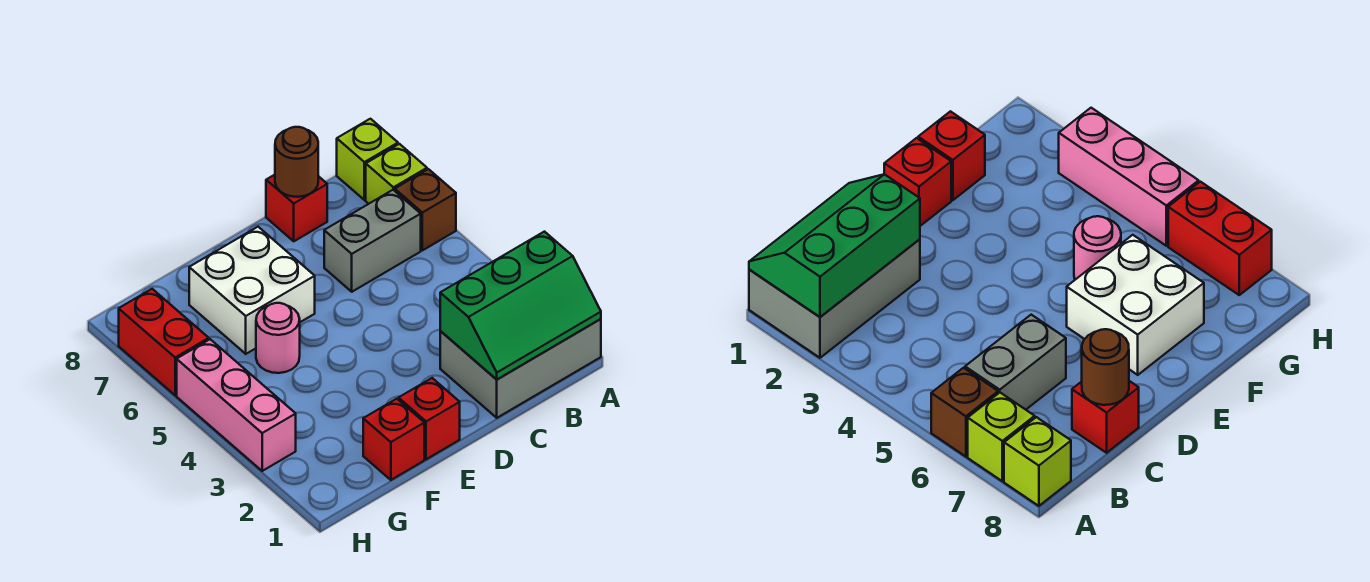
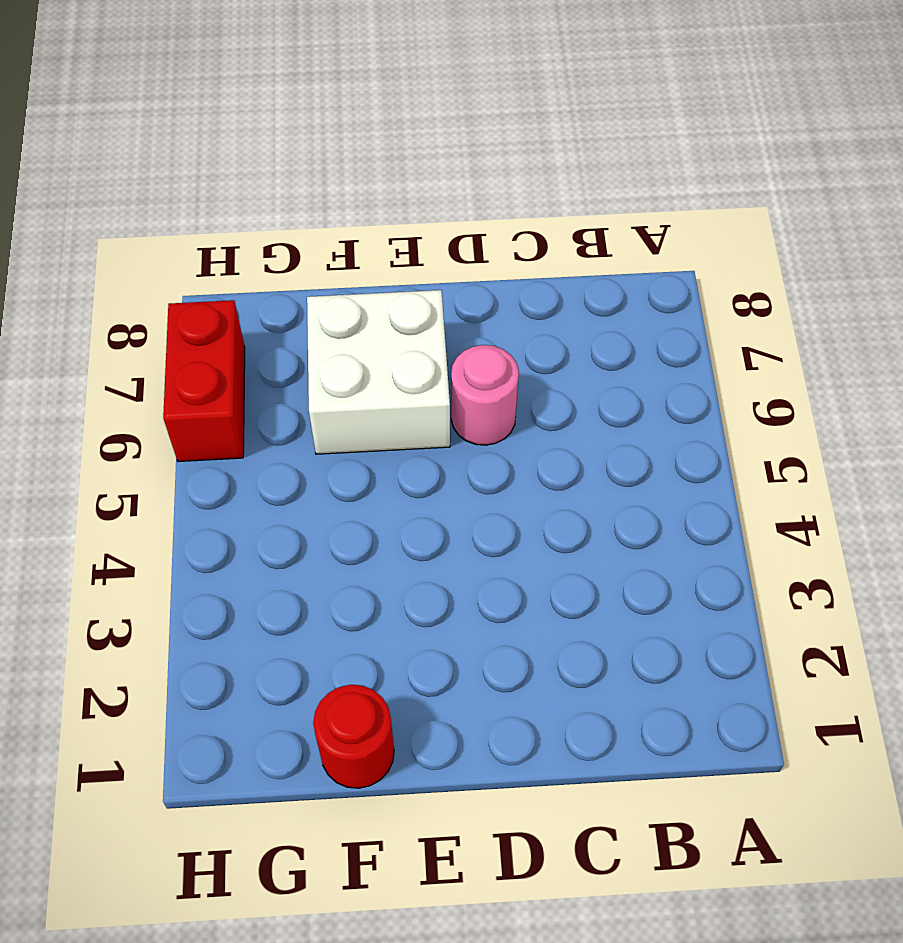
pink round brick D6 level 1 -> pink round brick F5 level 1
red round brick F1 level 1 -> red brick F1 level 1
none -> grey brick A1:C2 level 1
none -> brown brick A6 level 1
none -> lime brick A7 level 1

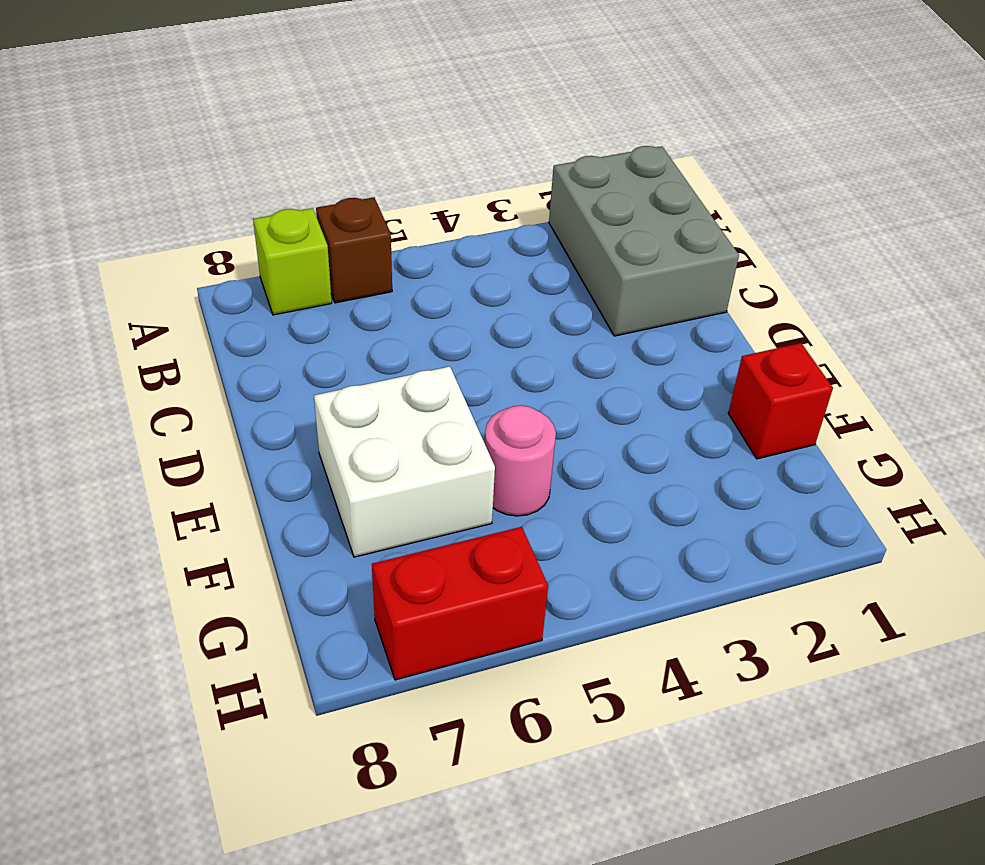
none -> lime brick A8 level 1
none -> grey brick B6:C6 level 1
none -> red brick C8 level 1

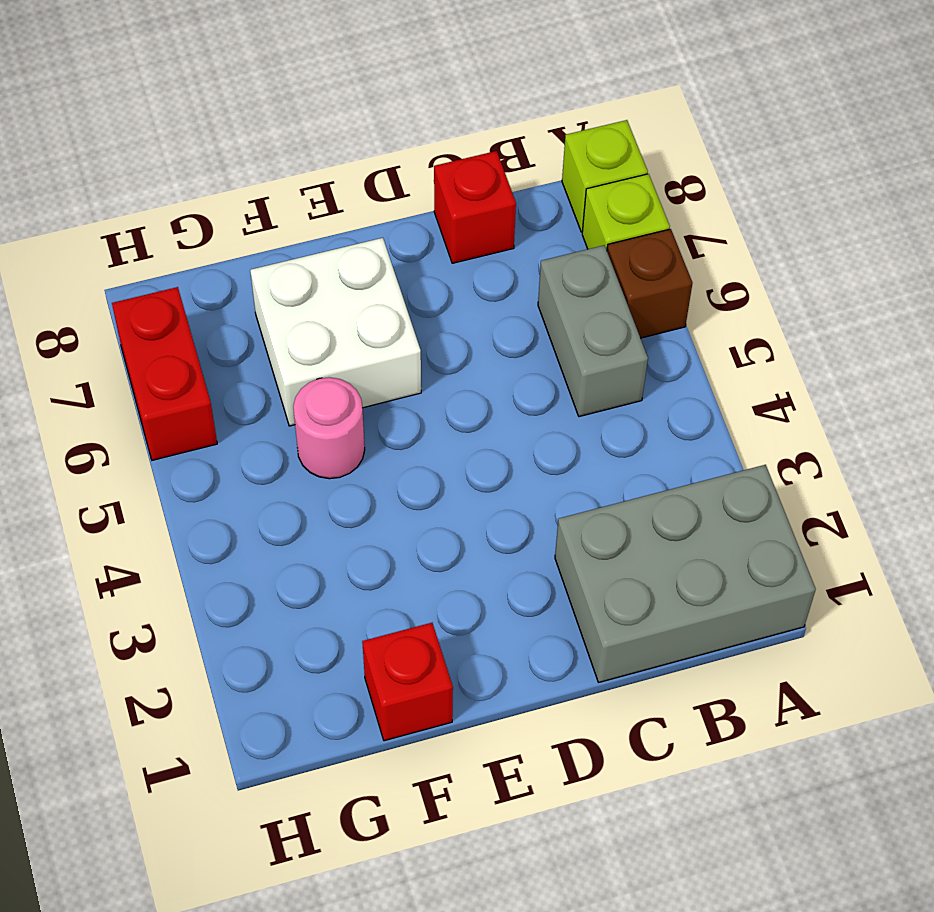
grey brick B5:B6 level 1 -> grey brick B6:C6 level 1
none -> red brick E1 level 1
none -> pink brick H3:H5 level 1
none -> green slope A1:C2 level 2 top 2

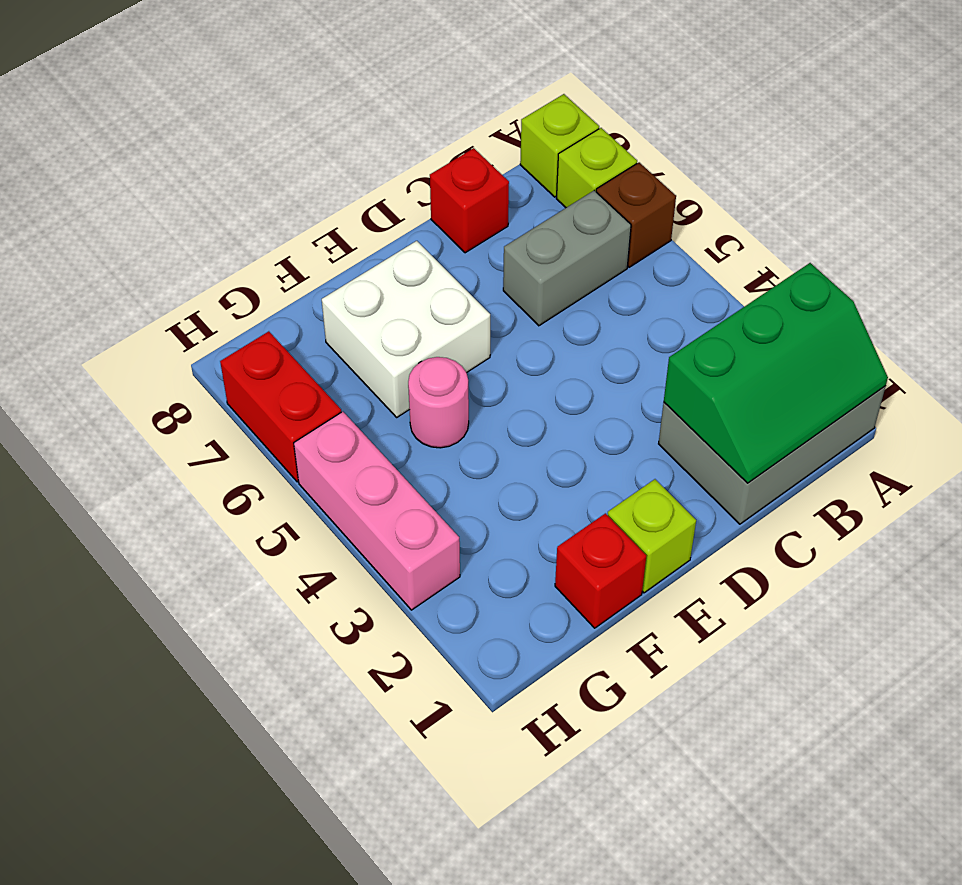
lime brick E1 level 1 -> red brick E1 level 1
none -> brown round brick C8 level 2

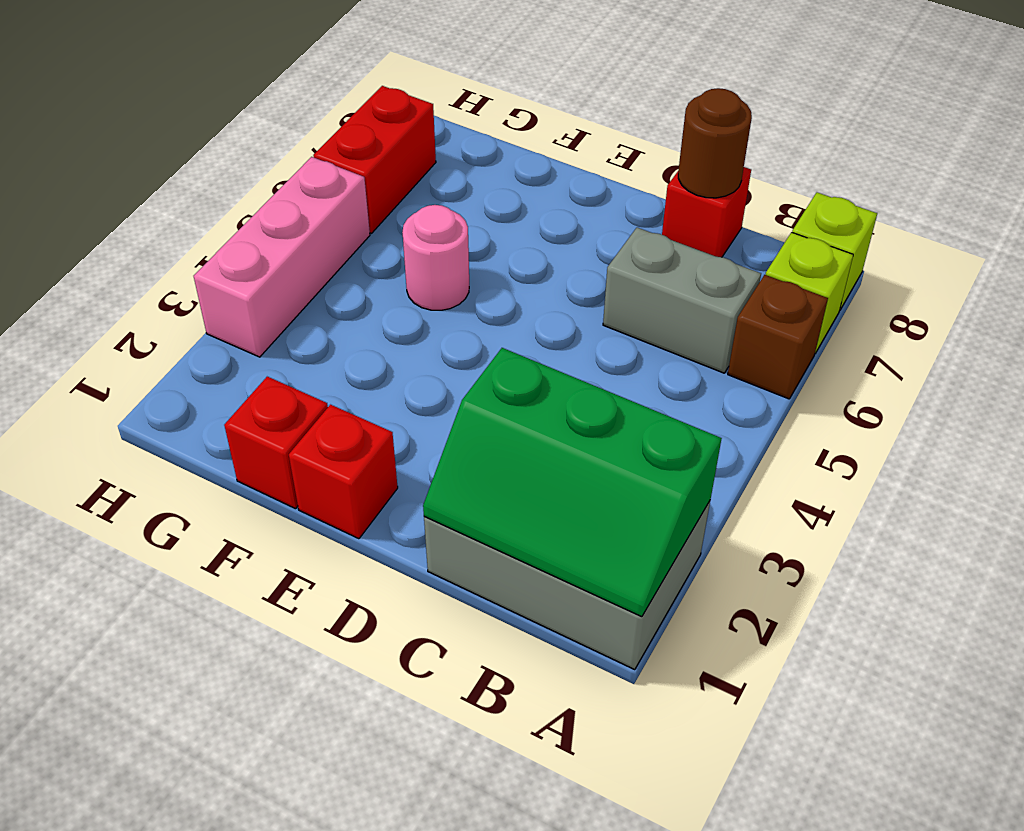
none -> white brick E6:F7 level 1

